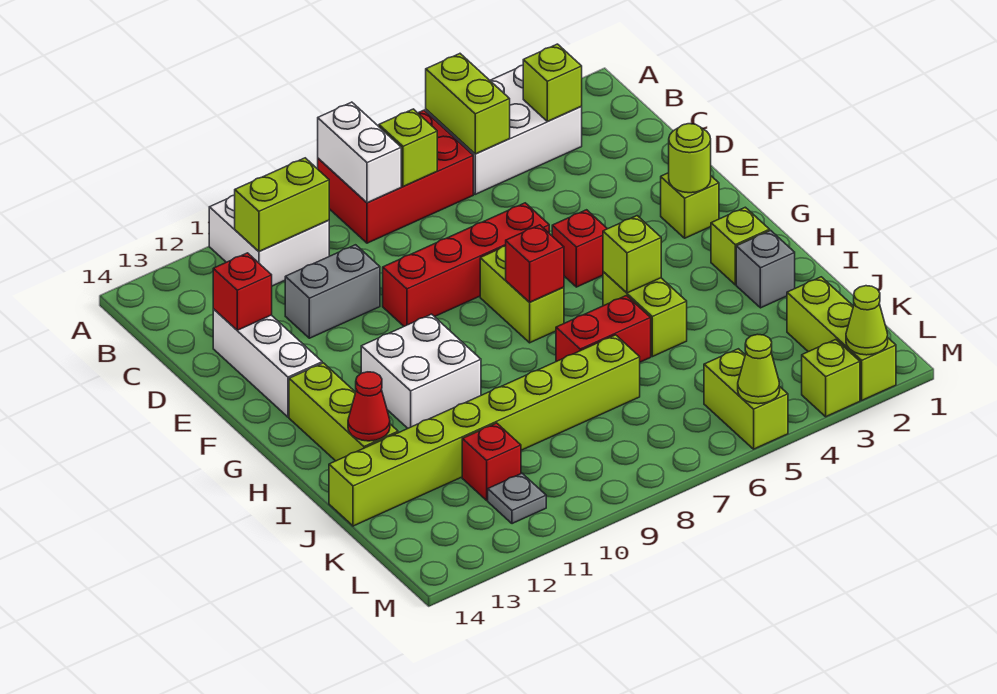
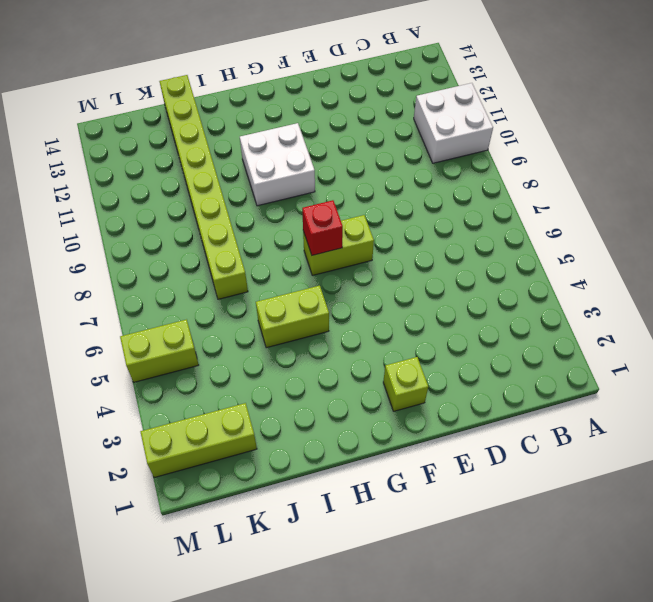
none -> white brick A3:B5 level 1
none -> red brick A6:B8 level 1
none -> grey brick D10:D11 level 1
none -> white brick D13:F13 level 1

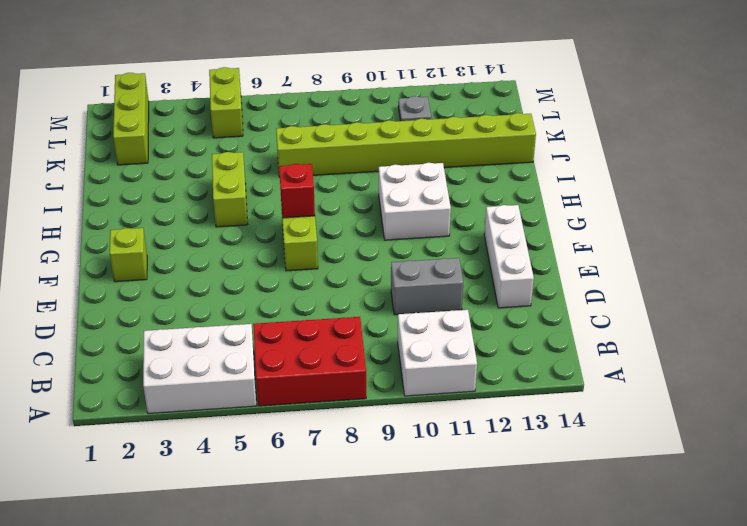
none -> red brick E6:E9 level 1
none -> red brick F5 level 1
none -> lime brick G13:I13 level 1
none -> lime brick H2 level 1

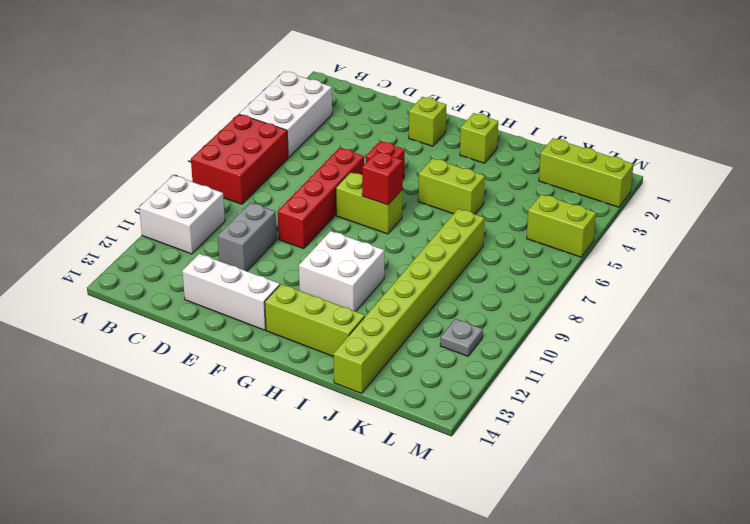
none -> grey brick I2 level 1
none -> red brick I6:I7 level 1
none -> red brick K11 level 1
none -> lime brick M3 level 1

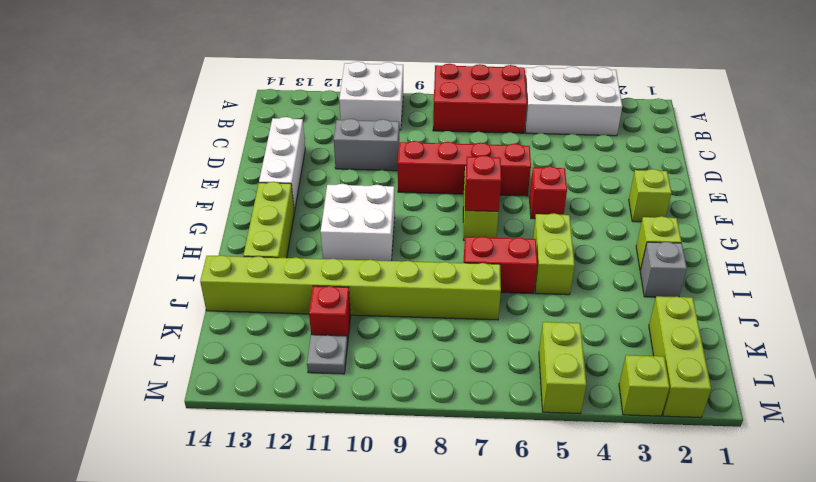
none -> lime brick A5:B5 level 2
none -> white brick A8:B8 level 2
none -> lime brick B3 level 2
none -> lime brick B7 level 2

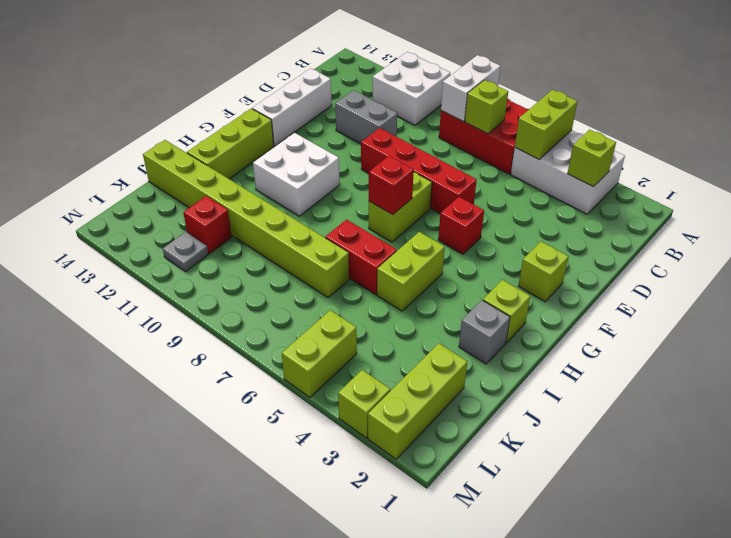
none -> lime brick B10:B11 level 2
none -> red brick D13 level 2
none -> lime round brick F2 level 2
none -> lime brick H5 level 2

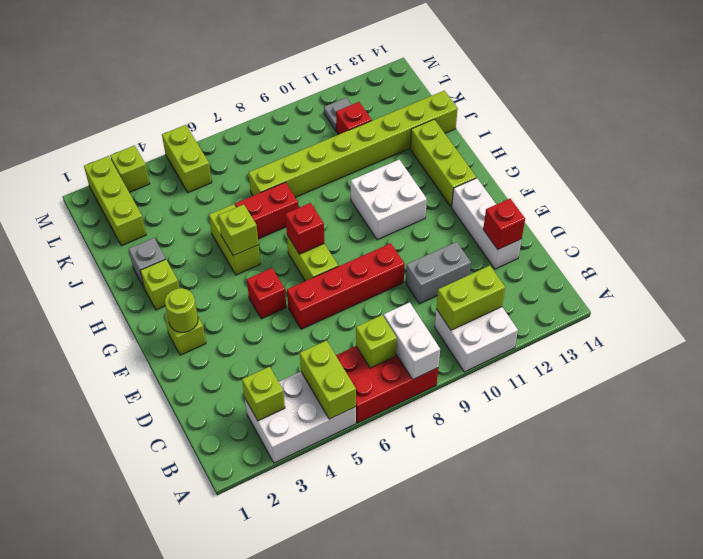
none -> red cone I13 level 2
none -> lime cone M2 level 2
none -> lime cone M5 level 2

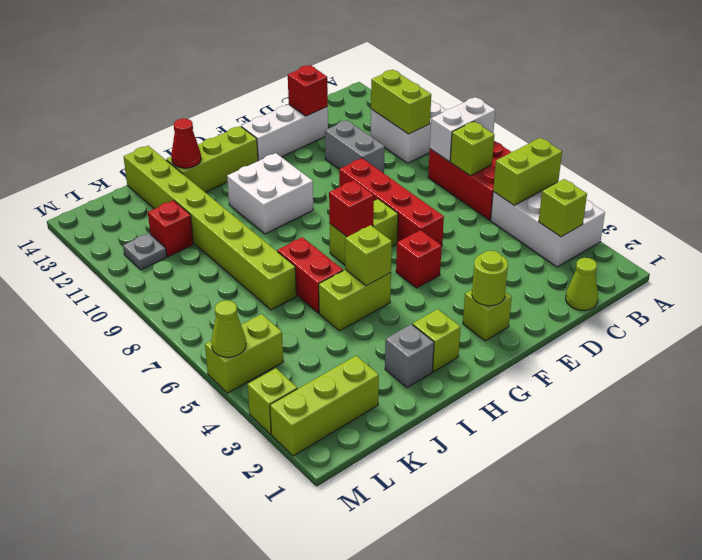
lime cone C1 level 1 -> lime cone M2 level 2

